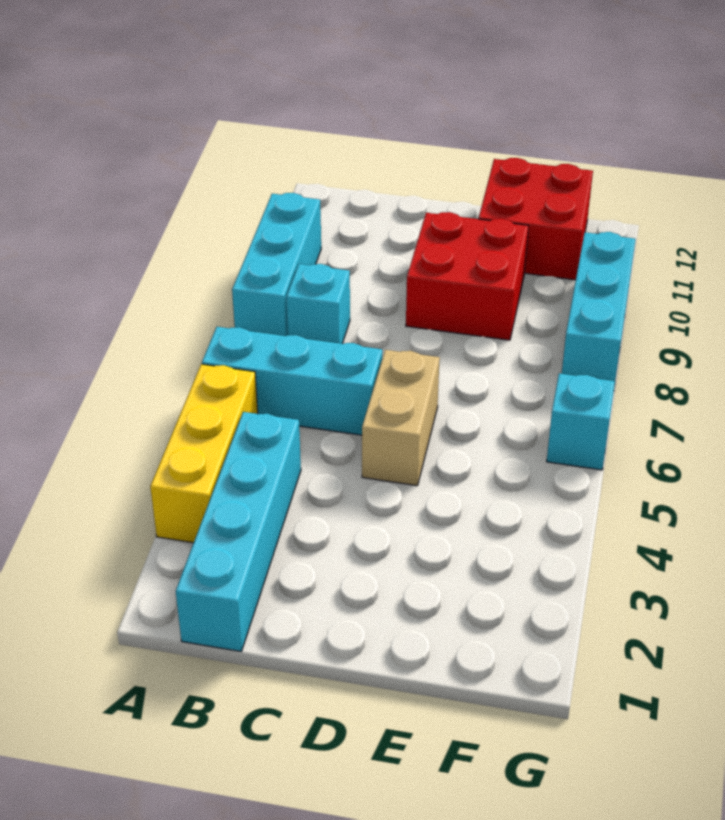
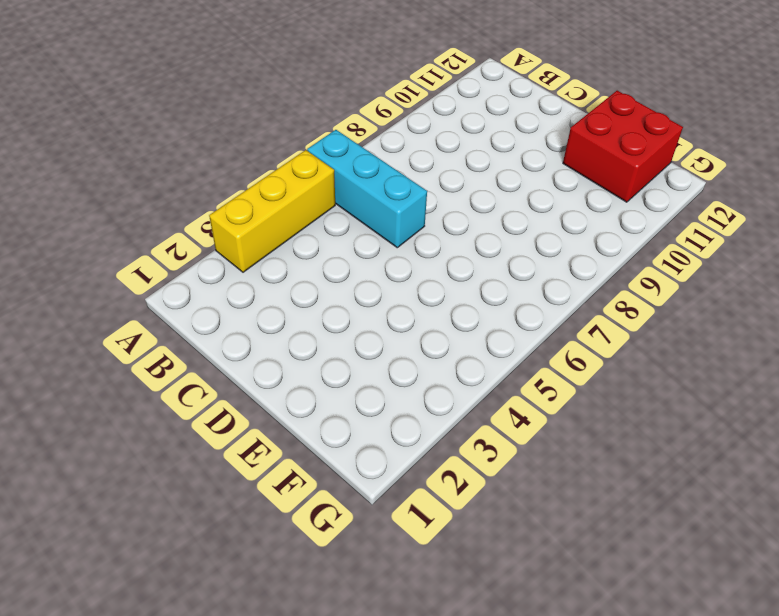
none -> cyan brick A8:A10 level 1
none -> cyan brick B1:B4 level 1

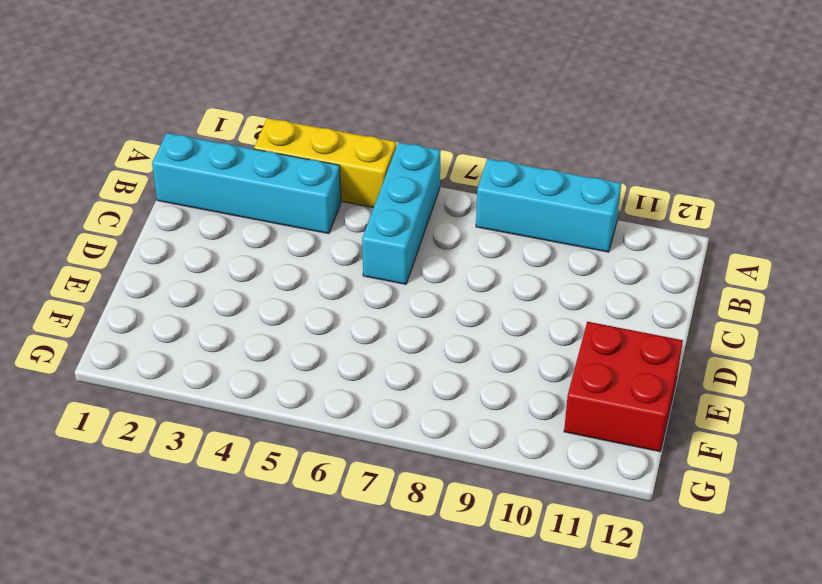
none -> cyan brick B8 level 1
none -> tan brick D5:D6 level 1

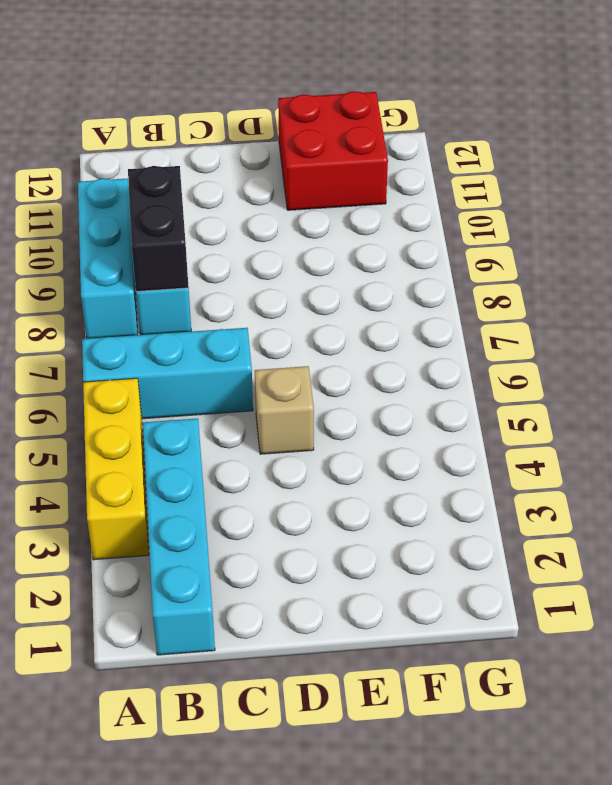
black brick B8:B9 level 2 -> none
tan brick D5 level 1 -> tan brick D5:D6 level 1
none -> red brick D9:E10 level 1
none -> cyan brick G6 level 1

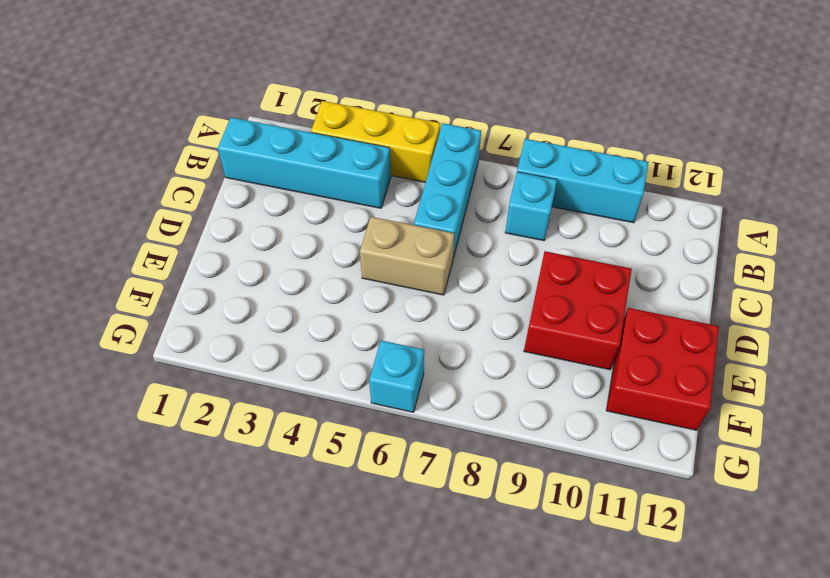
none -> cyan brick G8:G10 level 1

